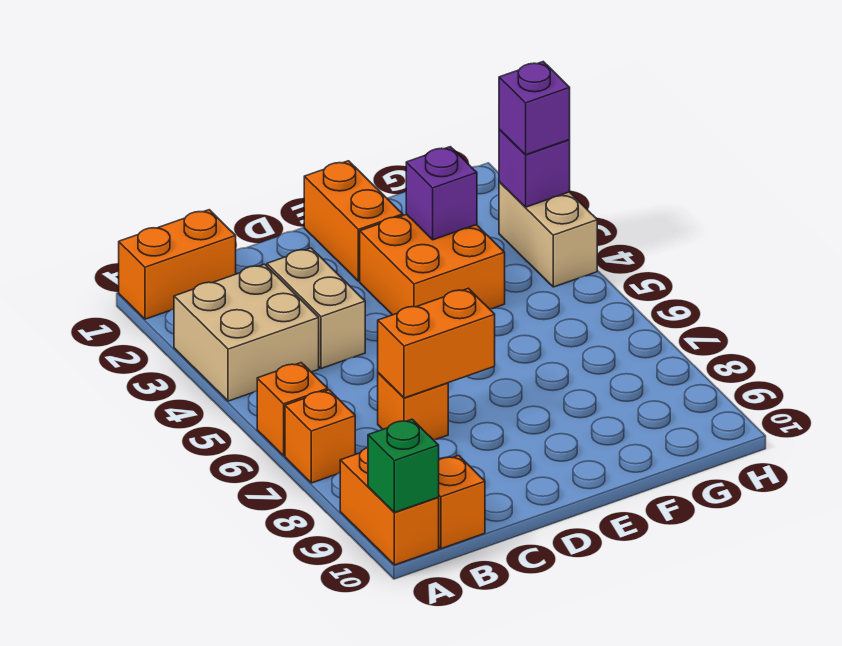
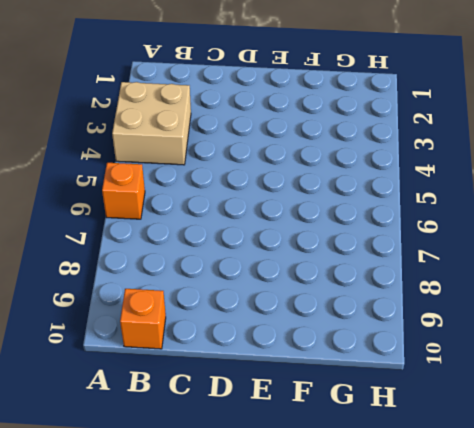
none -> orange brick A1:B1 level 1
none -> orange brick A7 level 1
none -> orange brick A9:A10 level 1

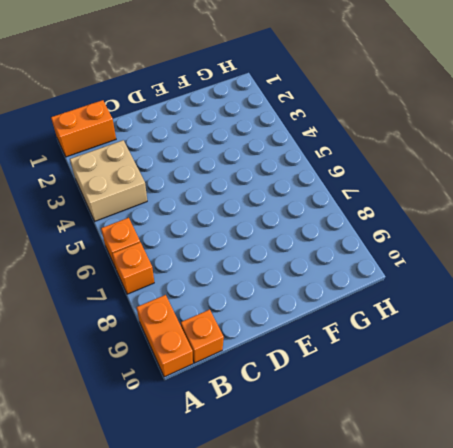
none -> tan brick C3:C4 level 1
none -> orange brick C7 level 1
none -> orange brick E1:E2 level 1

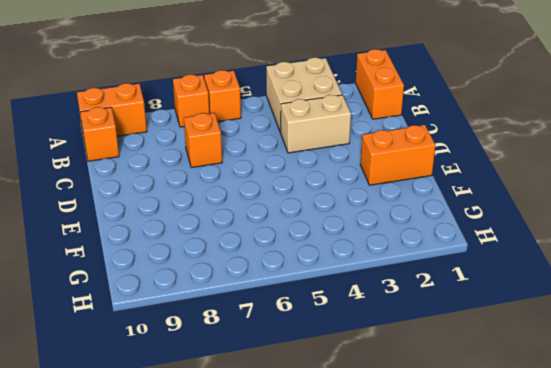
none -> orange brick E3:F4 level 1
none -> tan brick H3:H4 level 1
none -> green brick A10 level 2

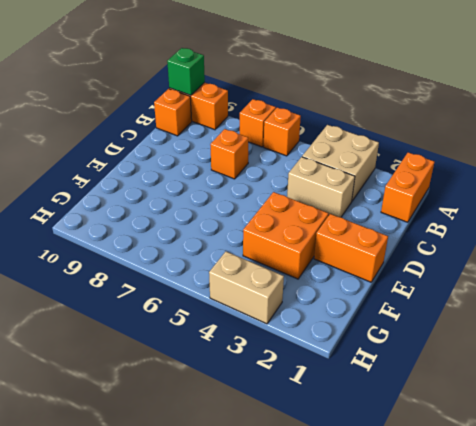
none -> orange brick C7:D7 level 2
none -> purple brick F3 level 2
none -> purple brick H3 level 2

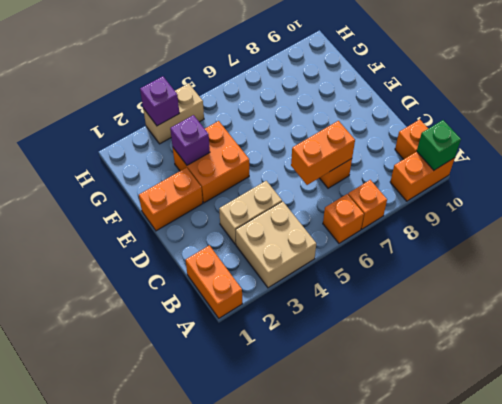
orange brick C6:C7 level 2 -> orange brick C7:D7 level 2
none -> purple brick H3 level 3

